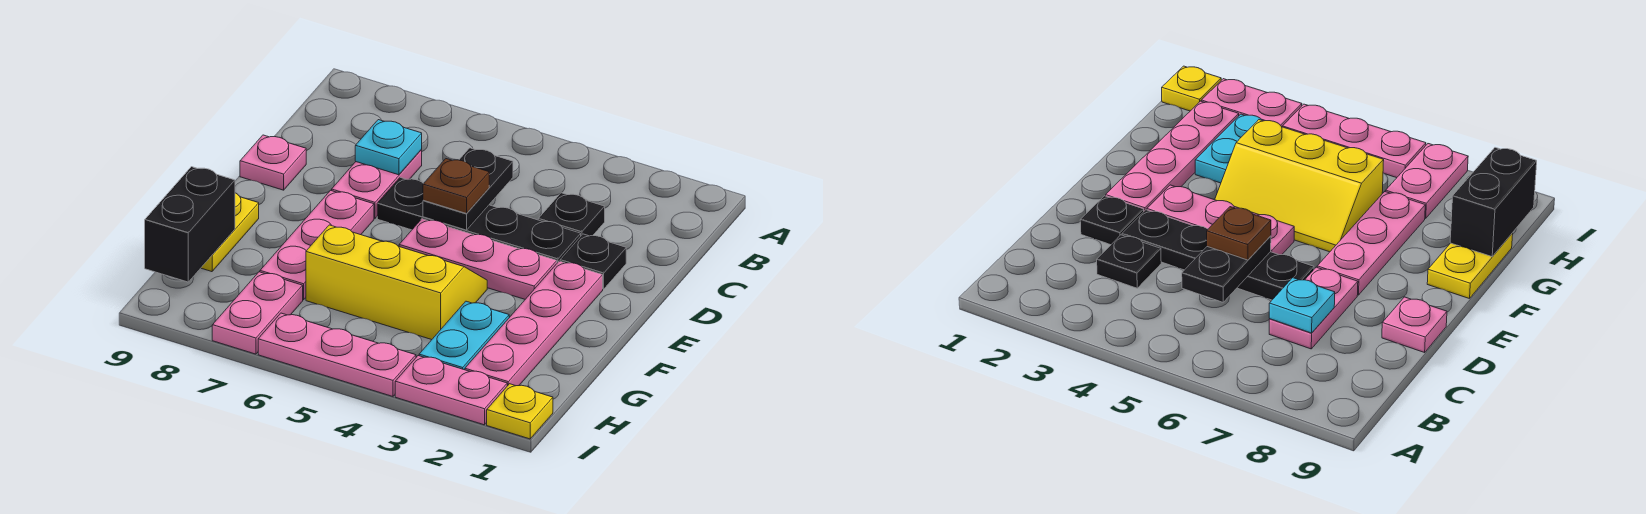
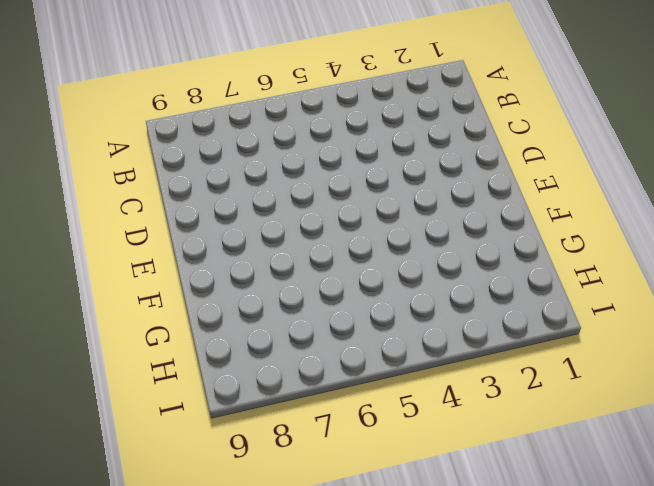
none -> black plate C3 level 1
none -> pink plate C7:D7 level 1
none -> black plate D2 level 1

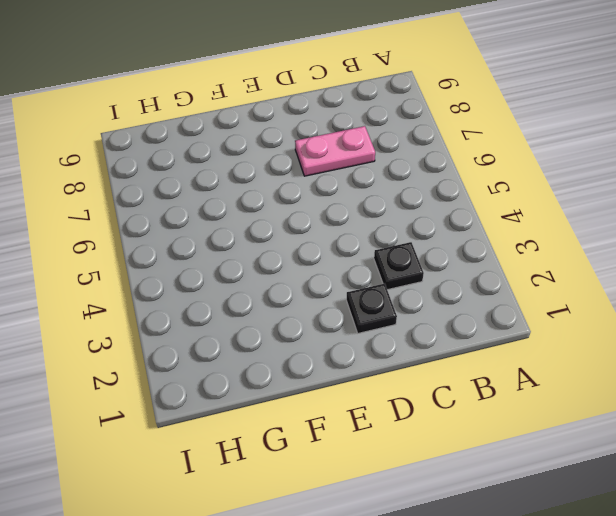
none -> black plate D3:D6 level 1
none -> pink plate D9 level 1
none -> pink plate E2:H2 level 1

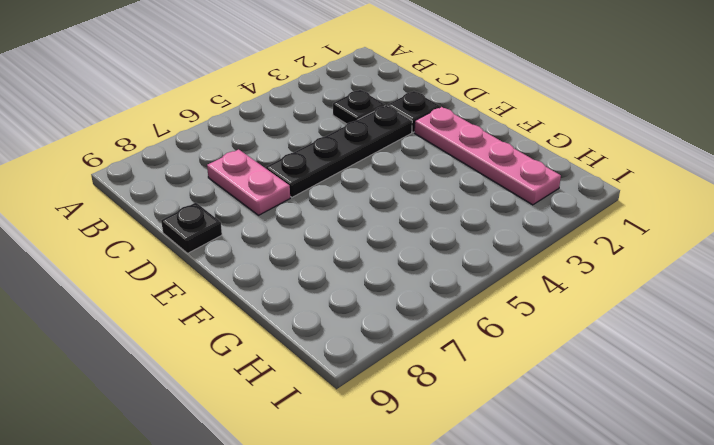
black plate D9 level 1 -> pink plate D9 level 1
none -> pink plate E3:E5 level 1
none -> pink plate E7:G7 level 1
none -> yellow slope F4:G6 level 1 top G

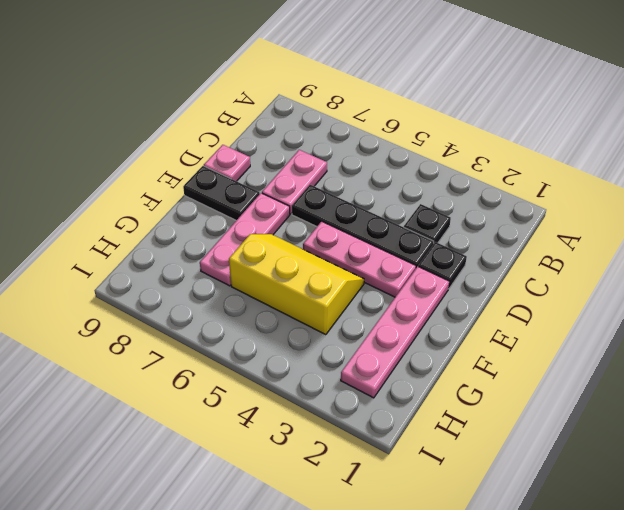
black plate E8:E9 level 1 -> black plate C5:D5 level 2
none -> yellow plate F9:G9 level 1
none -> cyan plate G3:H3 level 1
none -> pink plate H7:I7 level 1

